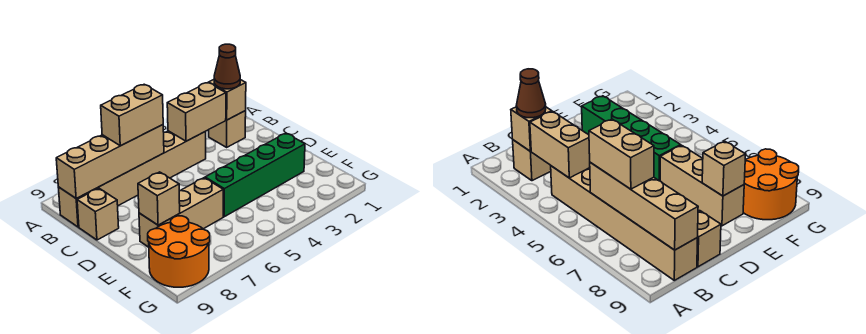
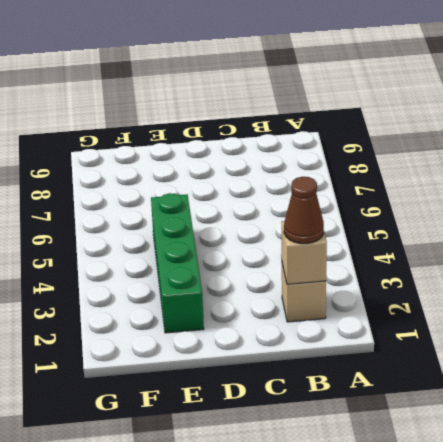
none -> tan brick B4:B9 level 1
none -> tan brick C9 level 1
none -> tan brick E6:E8 level 1

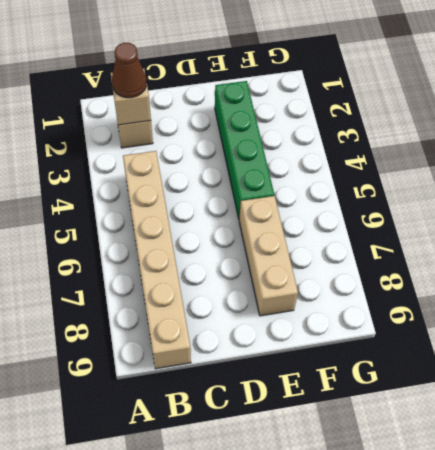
none -> tan brick C9 level 1
none -> orange round brick F8:G9 level 1
none -> tan brick B3:B4 level 2

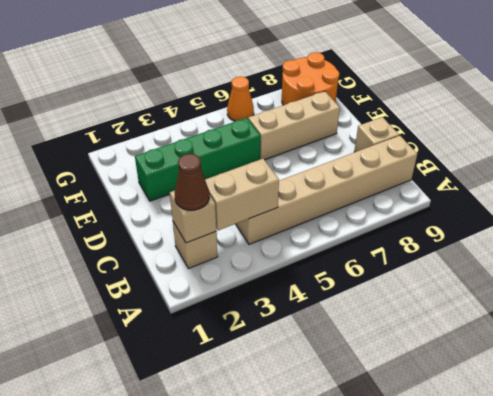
orange cone G6 level 1 -> none
none -> tan brick B6:B9 level 2
none -> tan brick E8 level 2
none -> tan brick B6:B7 level 3

